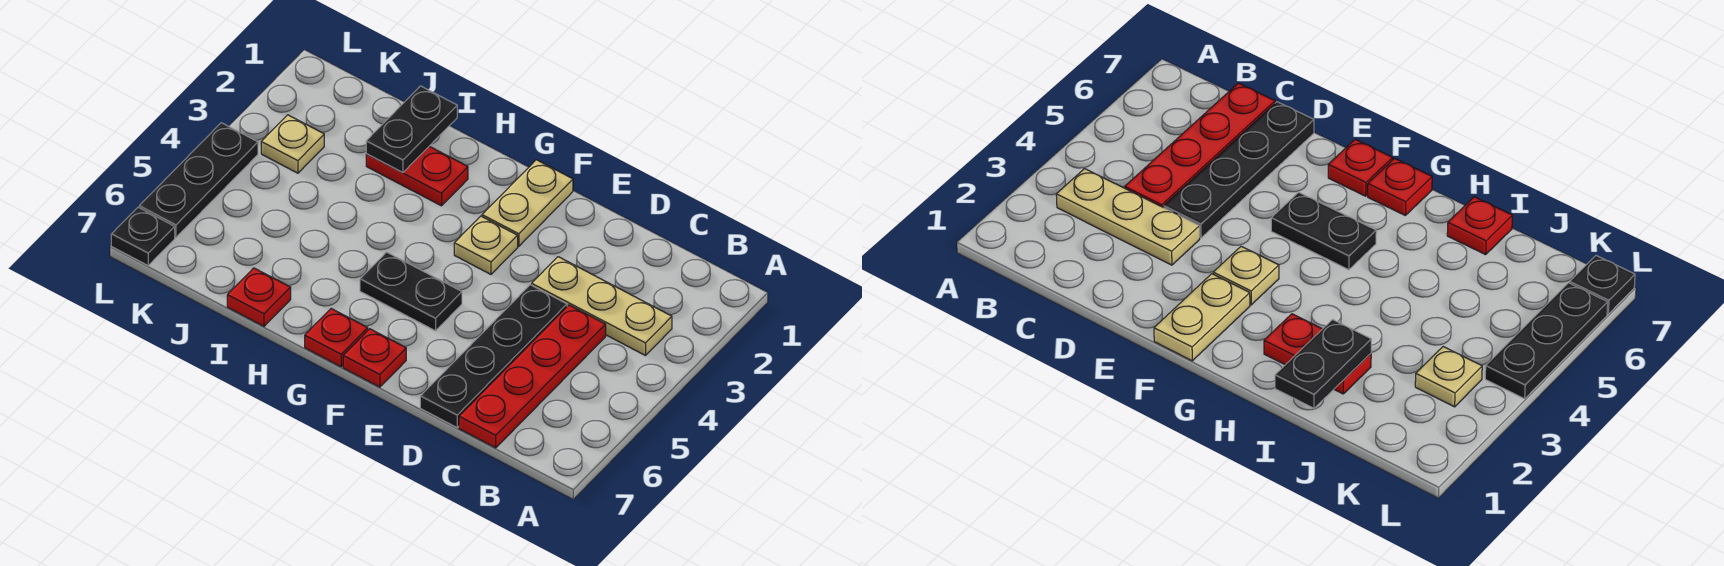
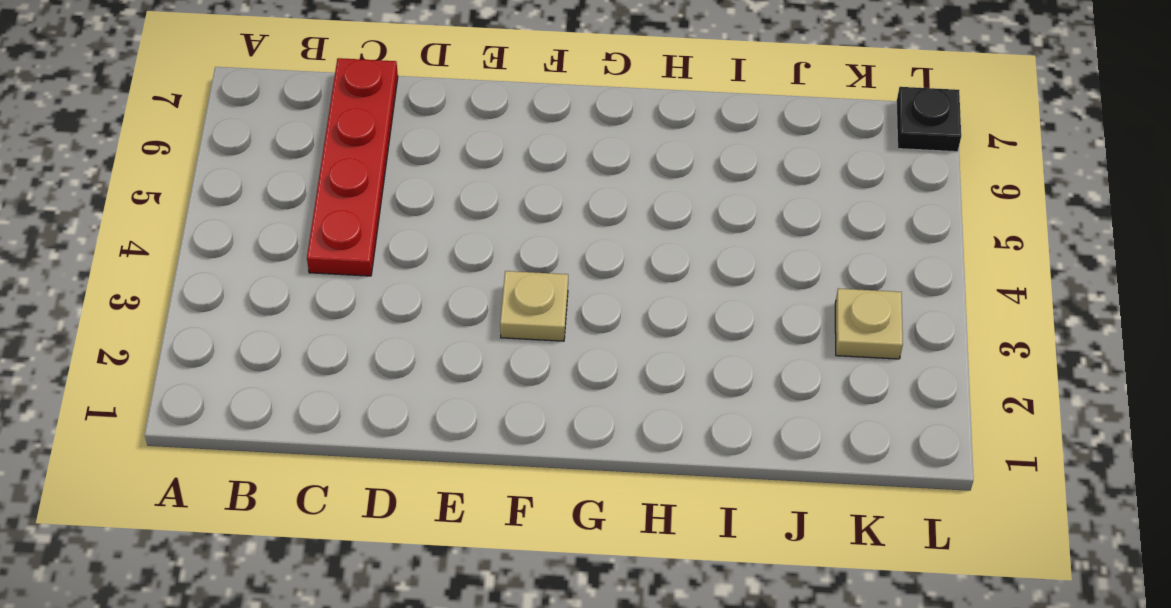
none -> tan plate B3:D3 level 1
none -> black plate D4:D7 level 1
none -> tan plate F1:F2 level 1

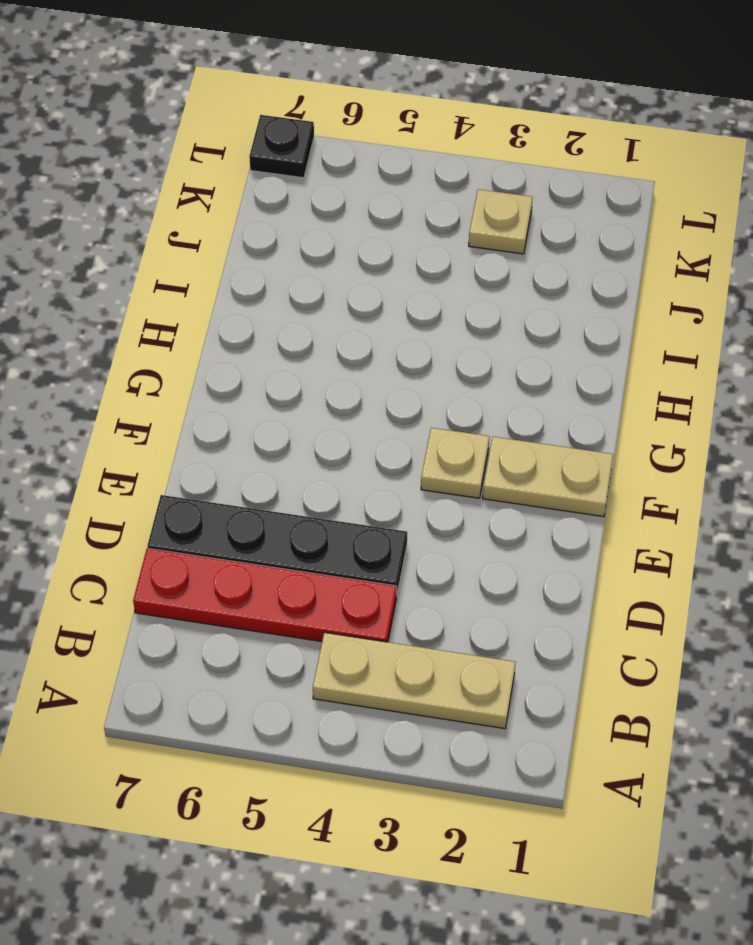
tan plate B2:B4 level 1 -> tan plate B3:D3 level 1
none -> black plate F5:G5 level 1
none -> red plate F7 level 1
none -> red plate G7 level 1

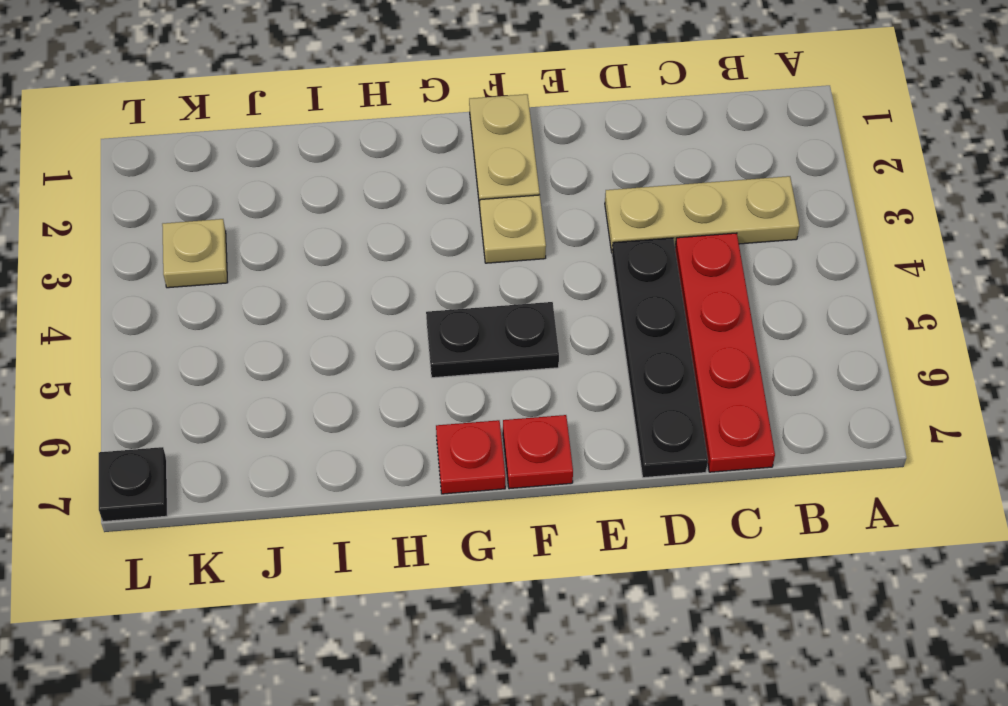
none -> red plate H2:I2 level 1
none -> red plate I7 level 1
none -> black plate L4:L6 level 1

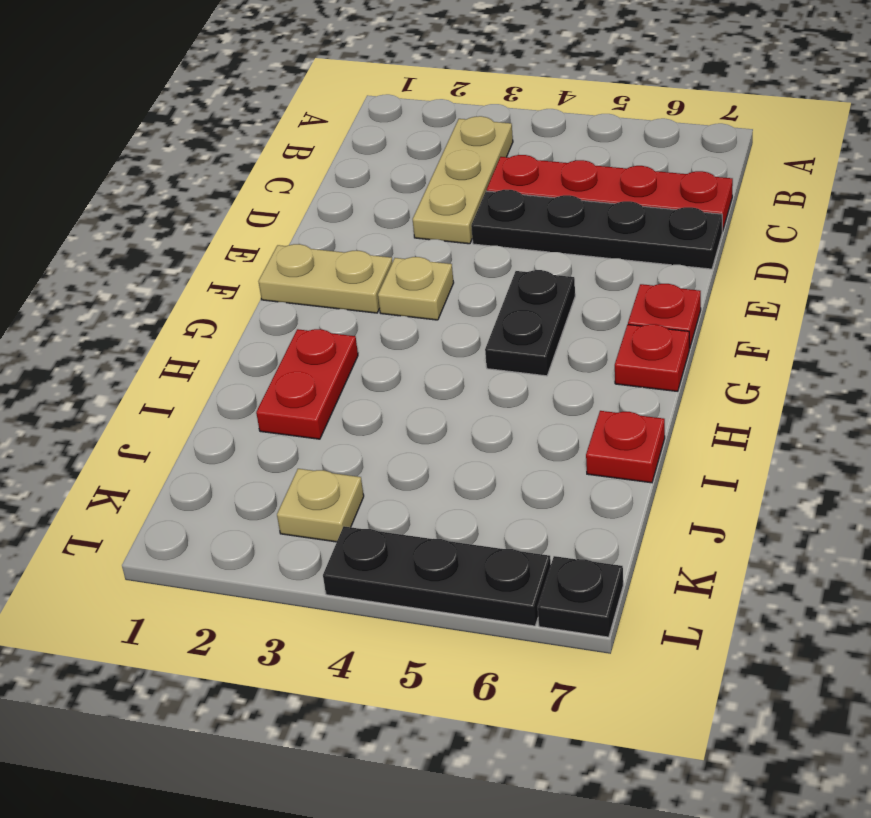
none -> black plate I1:I2 level 2

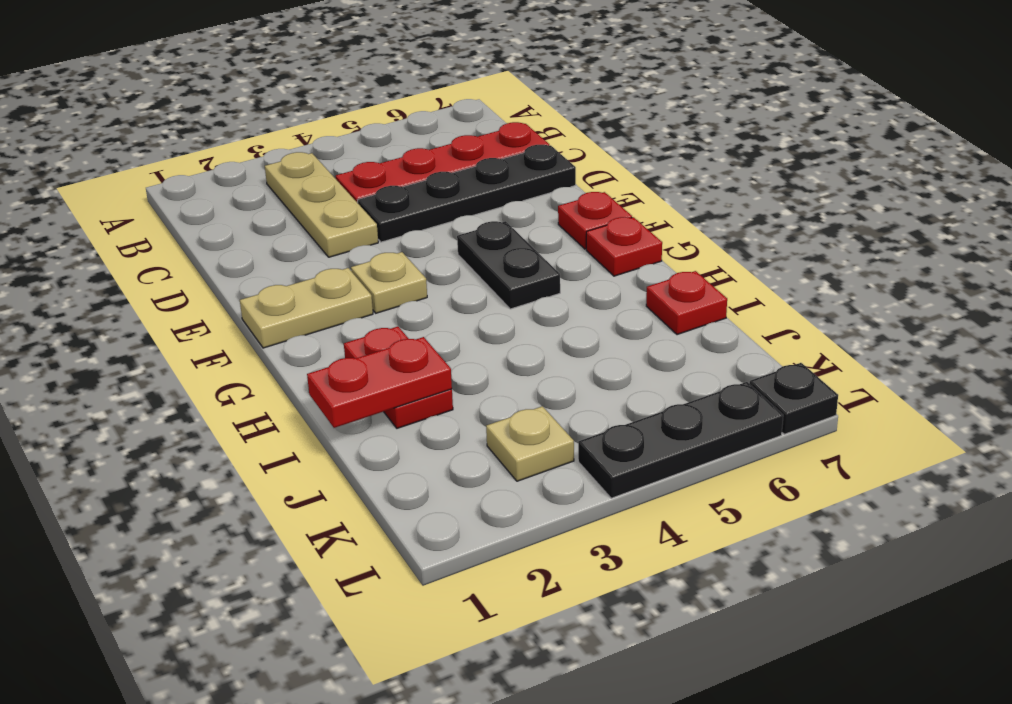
red plate I1:I2 level 2 -> black plate I1:I2 level 2

